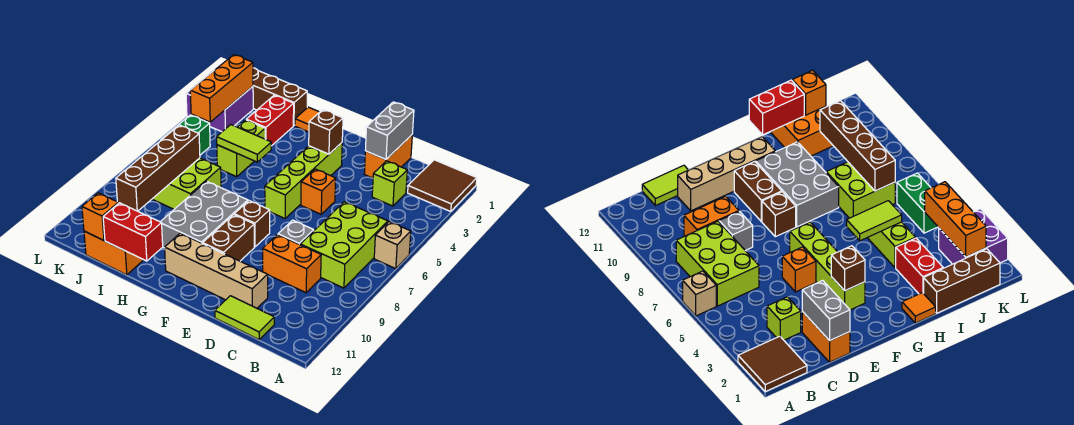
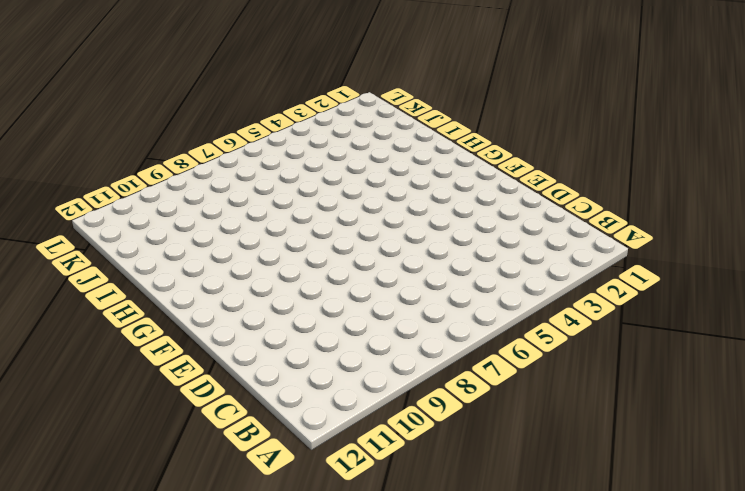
none -> brown tile A1:B2 level 1
none -> tan brick A6 level 1
none -> lime brick B6:C8 level 1

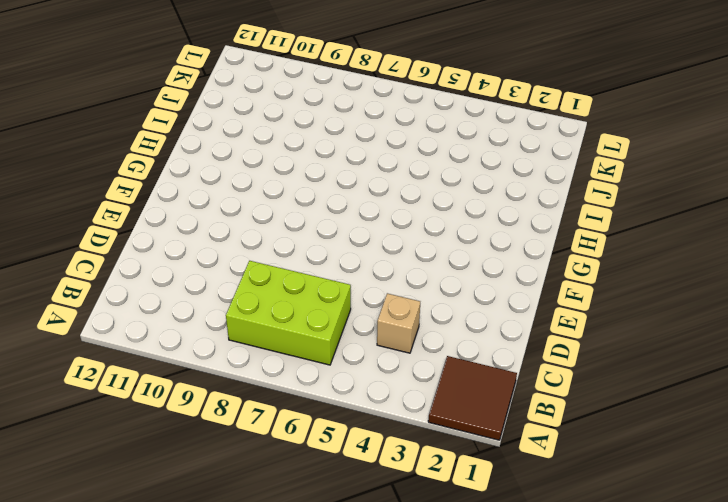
tan brick C4 level 1 -> tan brick A6 level 1
none -> lime brick C3 level 1
none -> orange brick C9:D9 level 1
none -> lime tile C12:D12 level 1

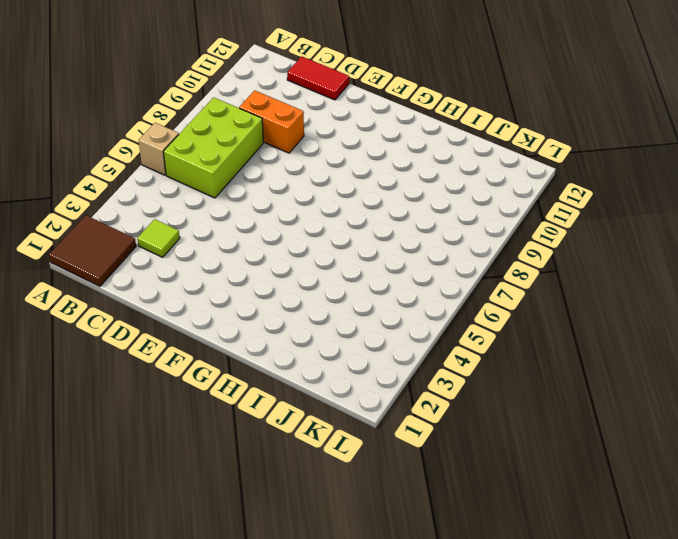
lime tile C3 level 1 -> lime brick C3 level 1
red tile C12:D12 level 1 -> lime tile C12:D12 level 1
none -> orange brick D1:D2 level 1
none -> grey brick D8 level 1
none -> tan brick D11:G11 level 1

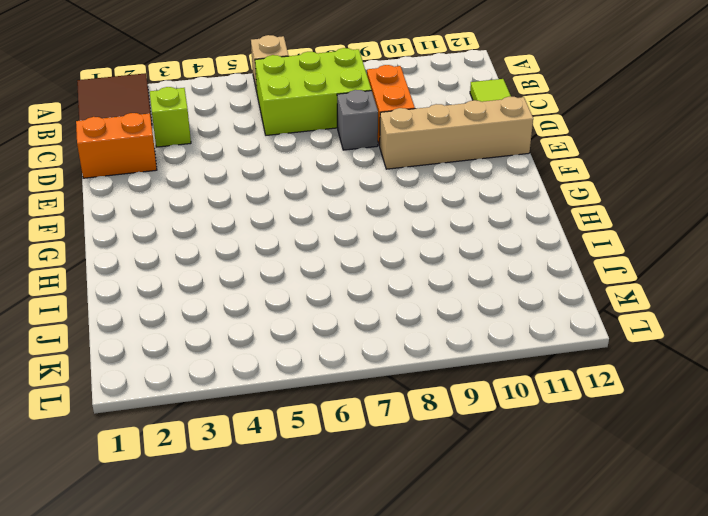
tan brick E9:E12 level 1 -> tan brick D11:G11 level 1
none -> orange brick E5 level 1
none -> lime brick F3:F6 level 1
none -> brown brick F8 level 1

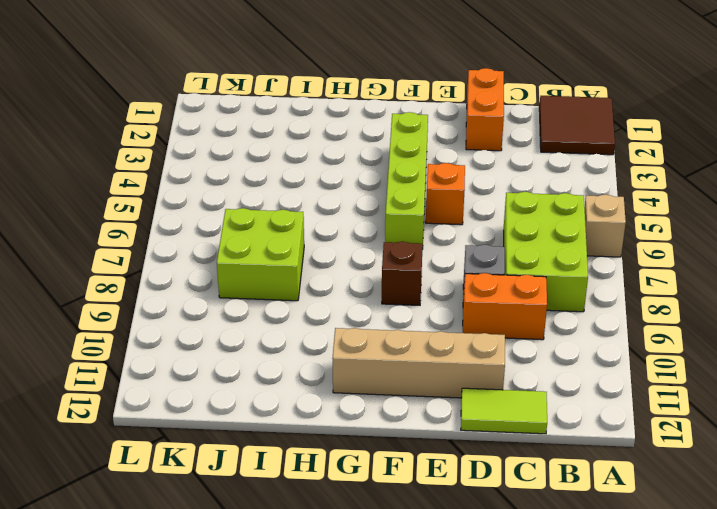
none -> lime brick C3 level 1
none -> brown brick F9:F10 level 1
none -> grey brick G8:H10 level 1

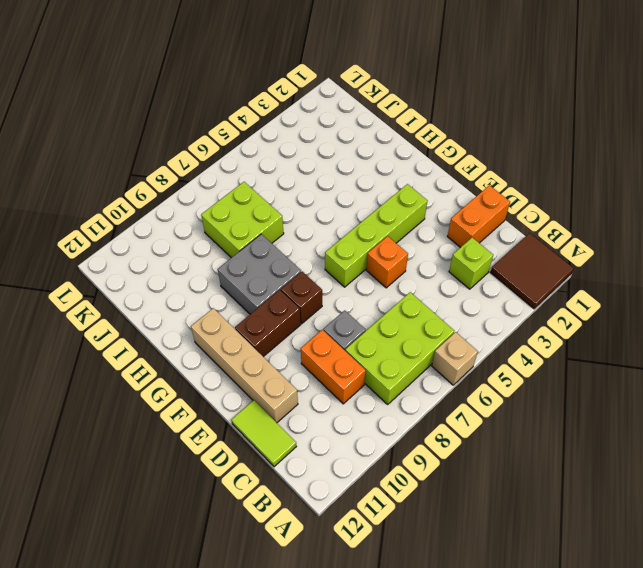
grey brick G8:H9 level 1 -> grey brick G8:H10 level 1
none -> orange tile H1 level 1
none -> brown brick I1:K1 level 1
none -> red brick I2:I3 level 1

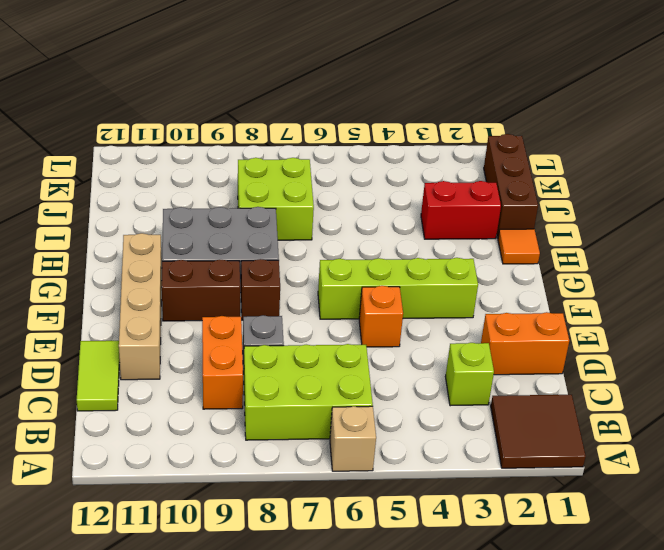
none -> lime brick I4:I5 level 1
none -> orange brick I11:J12 level 1
none -> purple brick K2:L3 level 1

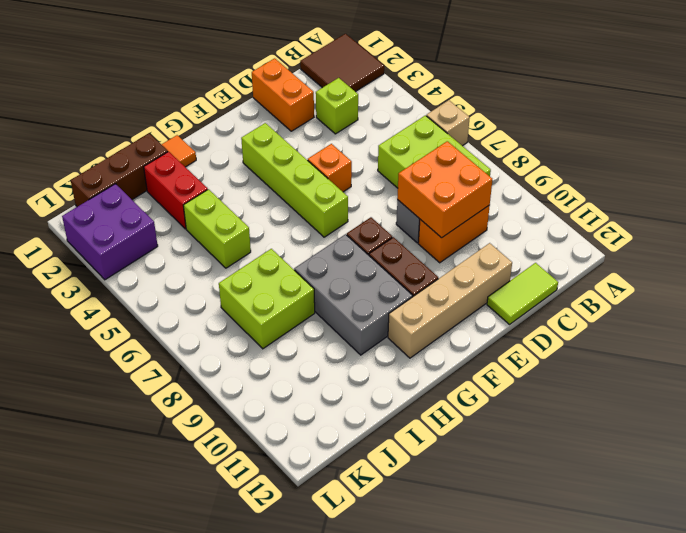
orange brick C8:D9 level 2 -> orange brick I11:J12 level 1
none -> green brick K5:K6 level 1
none -> grey brick D1:D2 level 2
none -> brown brick F3 level 2

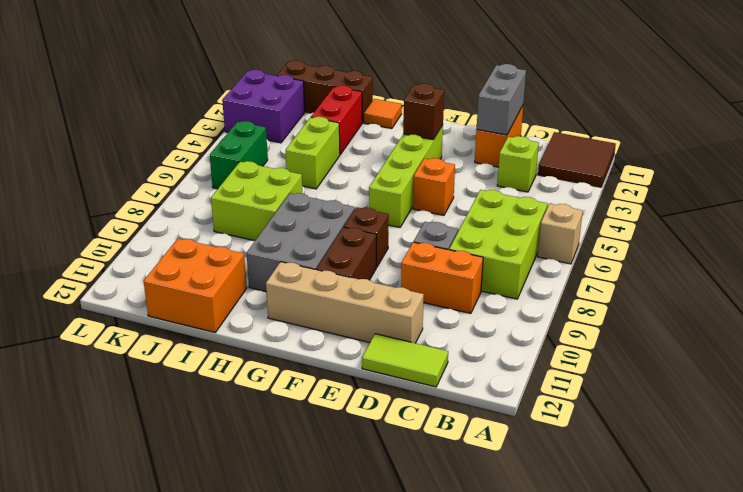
none -> lime tile H5:I5 level 2
none -> red brick H12:I12 level 2
none -> brown brick J7:J10 level 2

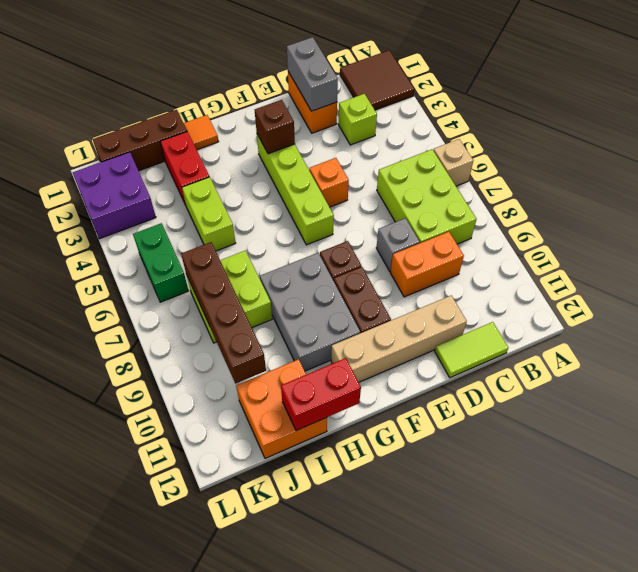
none -> lime tile H5:I5 level 2
none -> orange brick J12 level 2
none -> orange brick K2:K4 level 2

